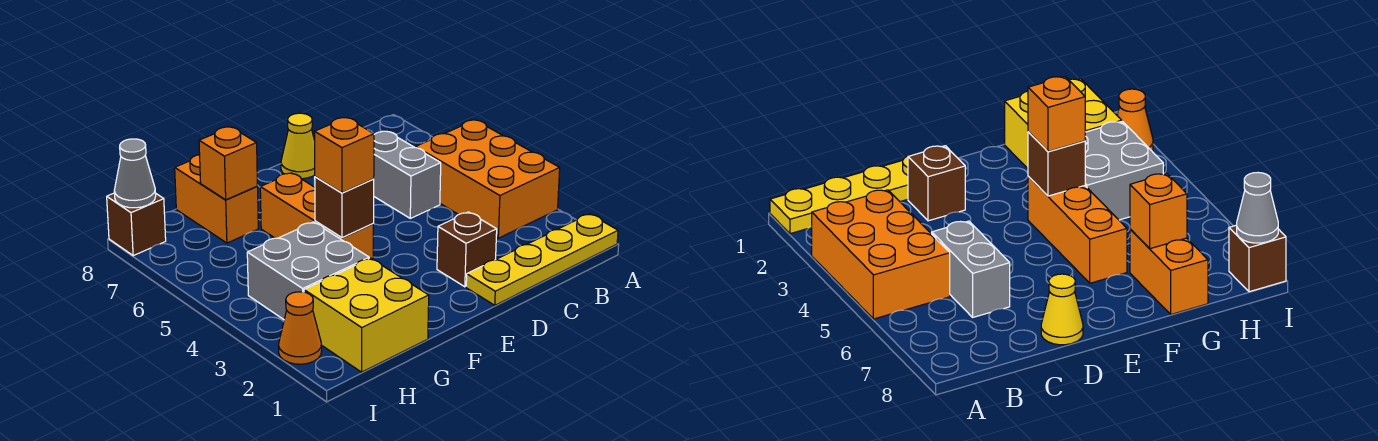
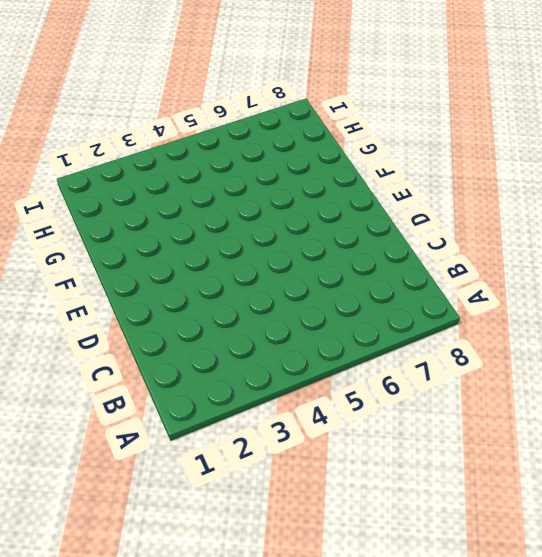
none -> yellow plate A1:D1 level 1
none -> orange brick A3:B5 level 1
none -> grey brick C5:C6 level 1

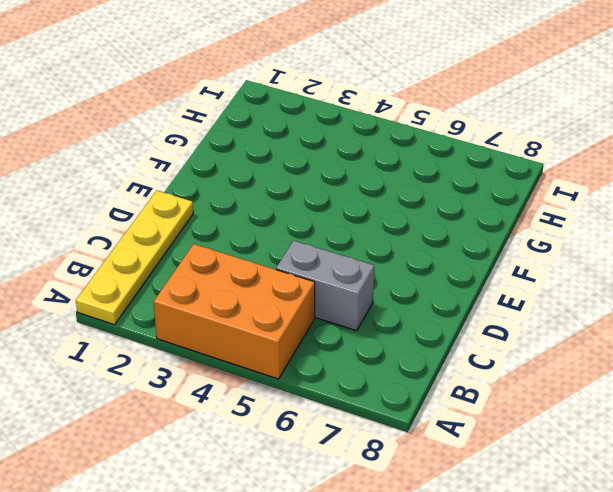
none -> brown brick D2 level 1
none -> yellow cone D8 level 1
none -> orange brick F4:F6 level 1

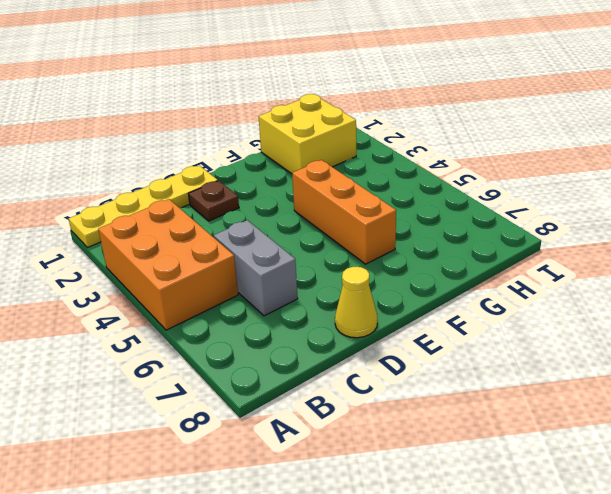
brown plate D2 level 1 -> brown brick D2 level 1
none -> grey brick G3:H4 level 1
none -> orange brick G7:G8 level 1
none -> orange cone I2 level 1

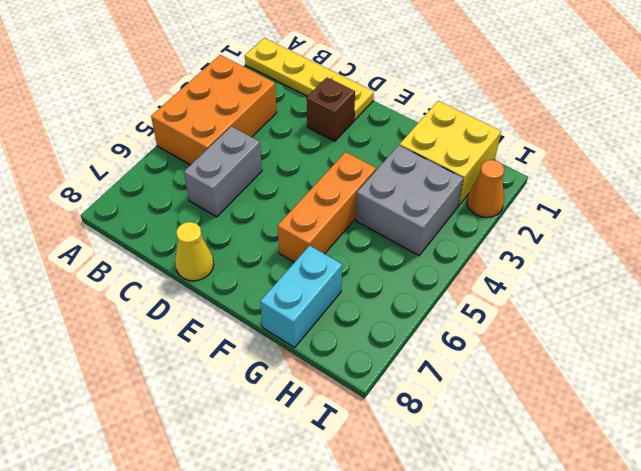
cyan brick G7:G8 level 1 -> orange brick G7:G8 level 1
none -> brown brick I8 level 1
none -> brown brick F4 level 2
none -> orange brick G7 level 2

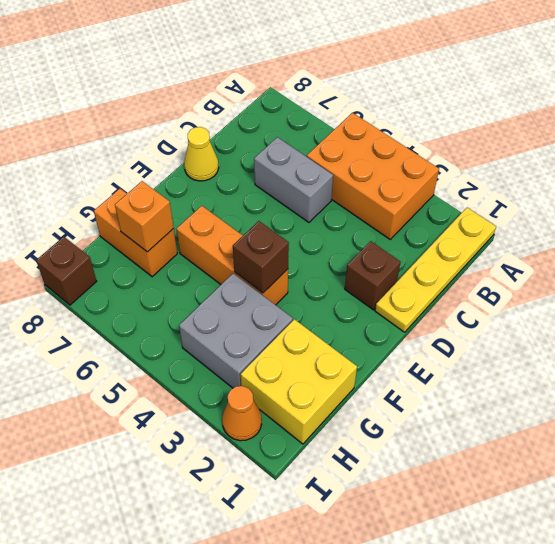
none -> grey cone I8 level 2
none -> orange brick F4 level 3

